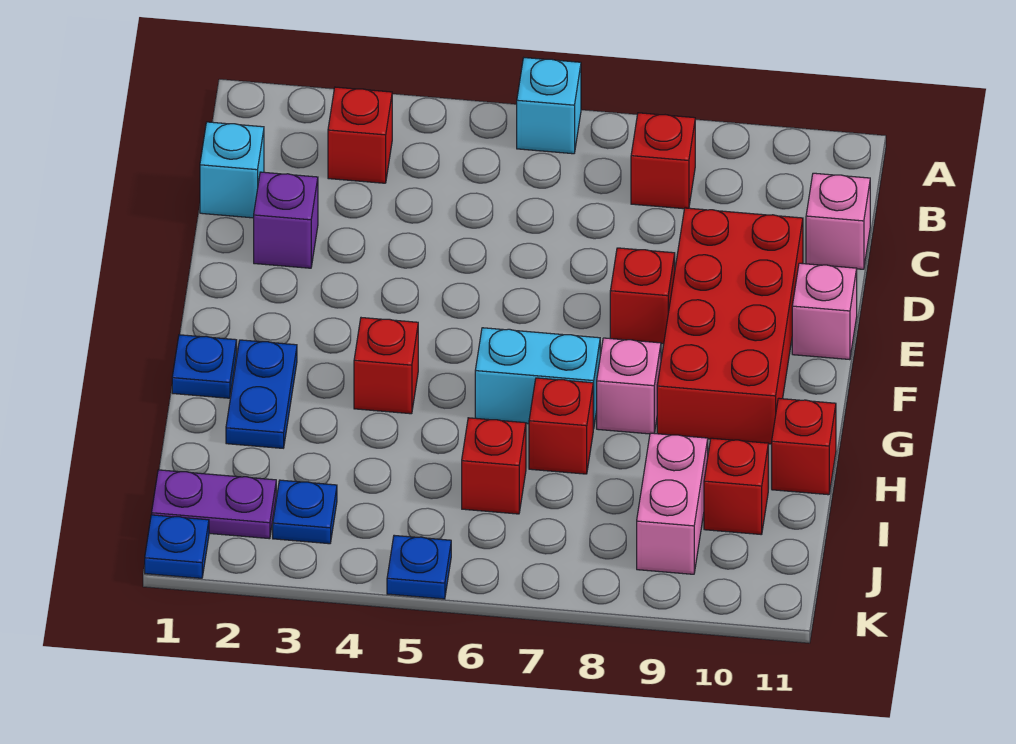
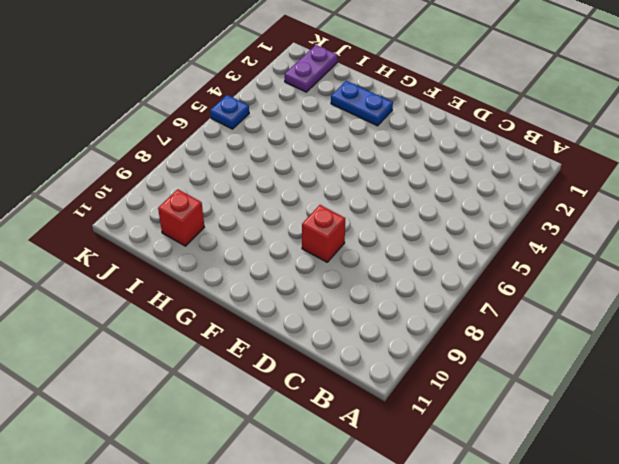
none -> cyan brick A6 level 1
none -> red brick B3 level 1
none -> red brick B8 level 1

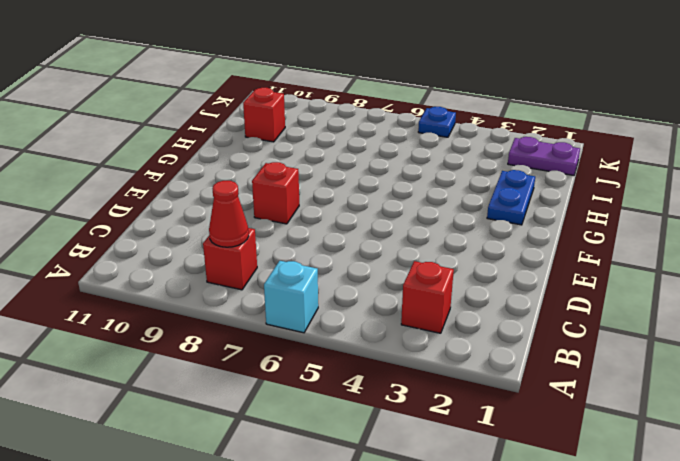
red cone B8 level 2 -> none
none -> cyan brick C1 level 1
none -> pink brick C11 level 1
none -> purple brick D2 level 1

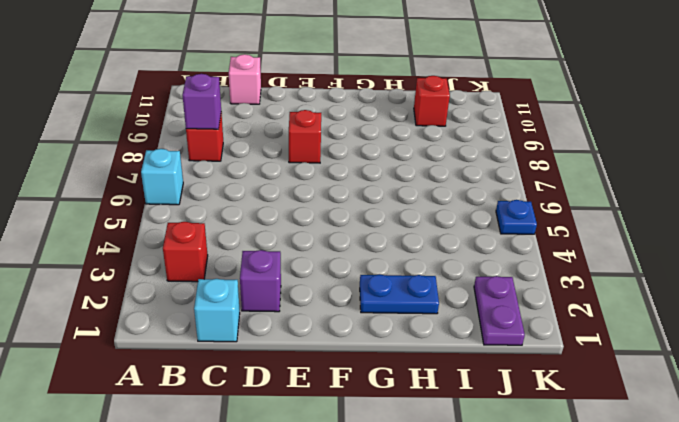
purple brick B8 level 2 -> none
none -> red brick D9:G10 level 1
none -> pink brick E11 level 1
none -> blue plate G1 level 1

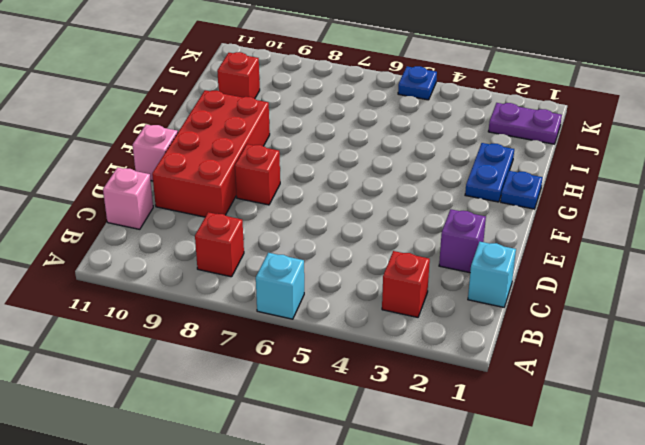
none -> red brick G4 level 1
none -> cyan brick G6:G7 level 1
none -> pink brick G8 level 1

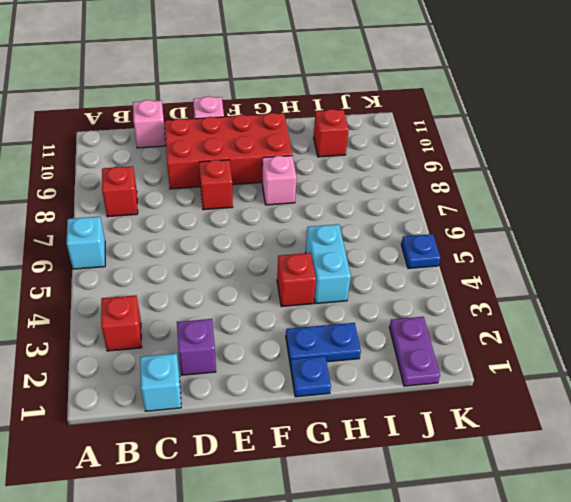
cyan brick H4:H5 level 1 -> cyan brick G6:G7 level 1
none -> red brick H7 level 1
none -> red brick H11 level 1
none -> red brick I6 level 1

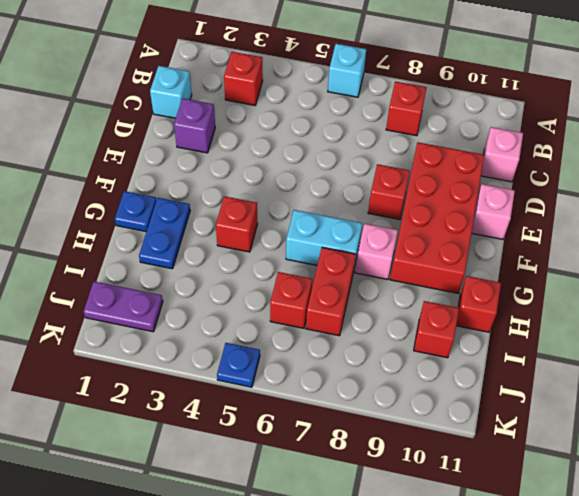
red brick H7:I7 level 1 -> red brick H7 level 1
none -> pink brick I9:J9 level 1
none -> blue plate J3 level 1
none -> blue plate K1 level 1

